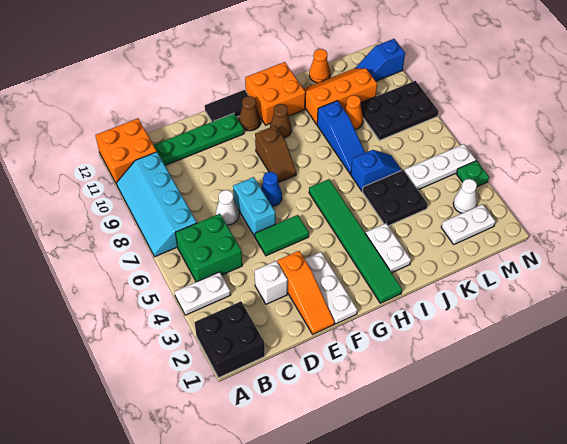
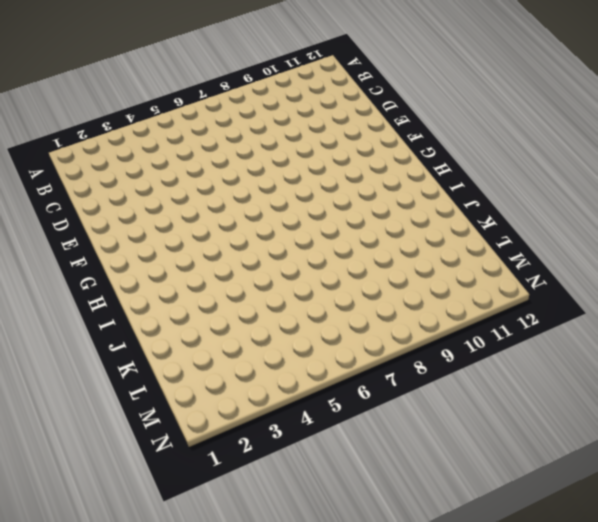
none -> black brick A1:B2 level 1
none -> white plate A4:B4 level 1
none -> cyan slope A7:B10 level 1 top B
none -> orange brick A11:B12 level 1

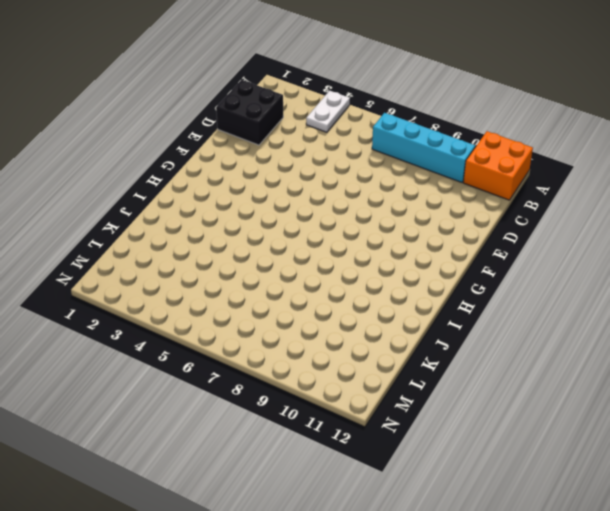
black brick C1:D2 level 1 -> black brick A1:B2 level 1
none -> green brick B5:C6 level 1
none -> green plate C11:F11 level 1
none -> white brick D3 level 1
none -> white cone D7 level 1

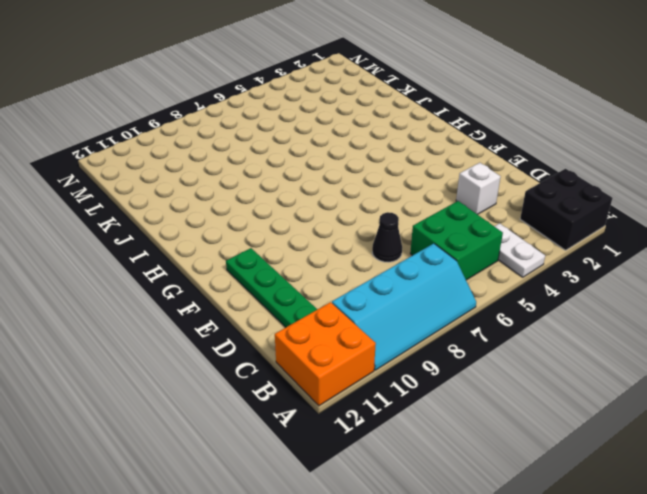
black cone D7 level 1 -> white cone D7 level 1
none -> orange slope E1:E3 level 1 top 3
none -> green tile E5:F5 level 1
none -> cyan brick E6:E7 level 1
none -> white plate F1:F3 level 1

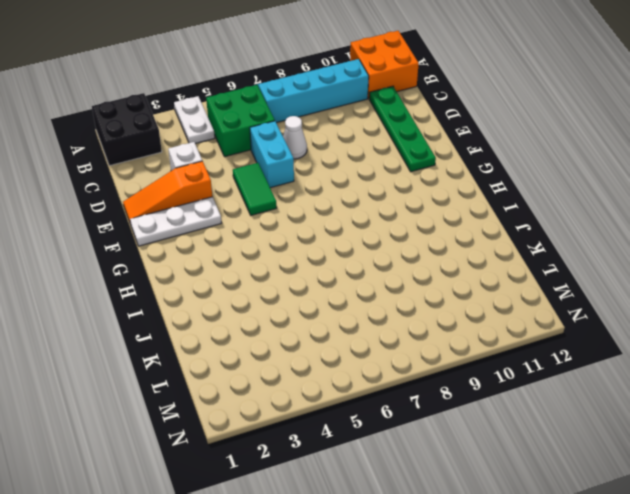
cyan brick D6:E6 level 1 -> cyan brick E6:E7 level 1
none -> blue cone F7 level 1
none -> black tile F12:G12 level 1
none -> brown slope G8:G9 level 1 top 9
none -> brown cone G11 level 1

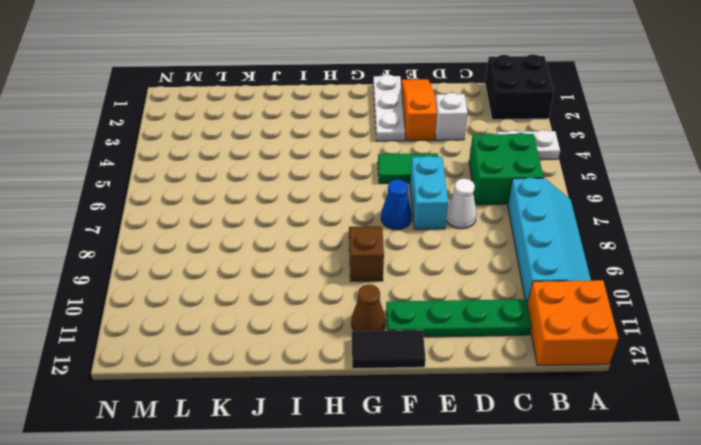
none -> green tile H1:H6 level 1
none -> brown cone H10 level 1
none -> orange brick H11:I12 level 1
none -> white plate I2:I3 level 1

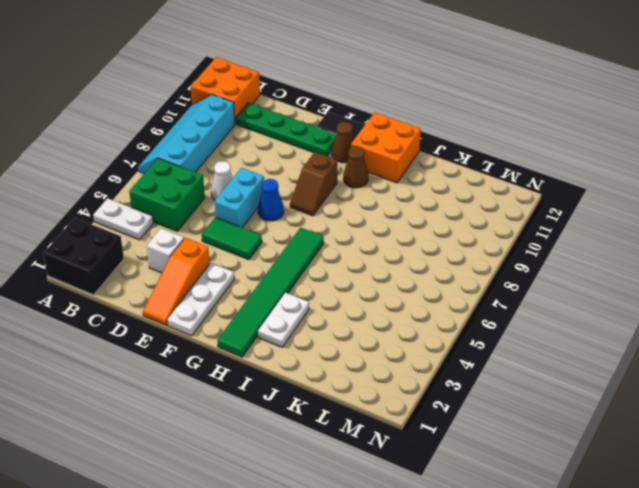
none -> black plate J4:K5 level 1
none -> blue slope J6:K6 level 1 top J
none -> blue slope J7:J9 level 1 top 9
none -> orange slope J10:L11 level 1 top 10

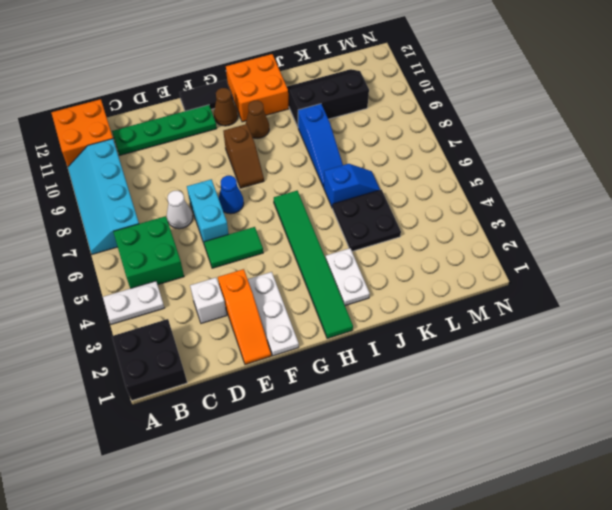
black slope J10:L11 level 1 top 10 -> orange slope J10:L11 level 1 top 10
none -> orange cone K9 level 1
none -> orange cone K12 level 1
none -> white plate L2:M2 level 1
none -> white plate L5:N5 level 1

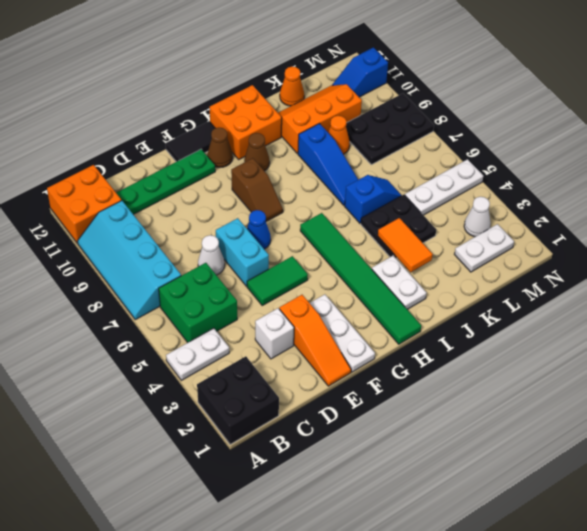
orange tile J3:J4 level 2 -> none
none -> green plate N4 level 1

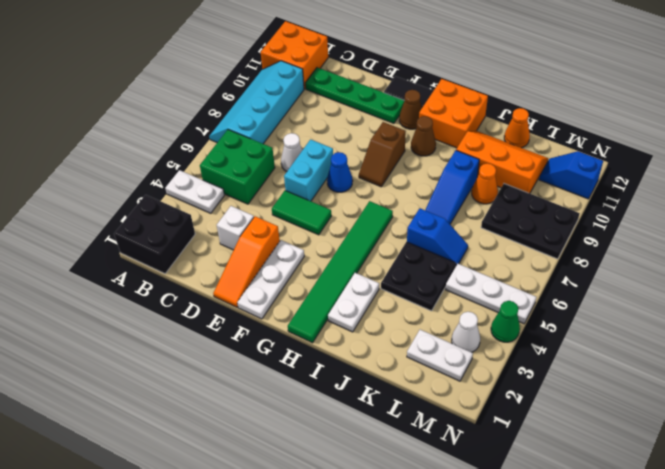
green cone N4 level 1 -> green plate N4 level 1

